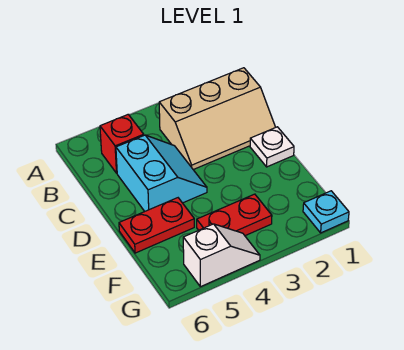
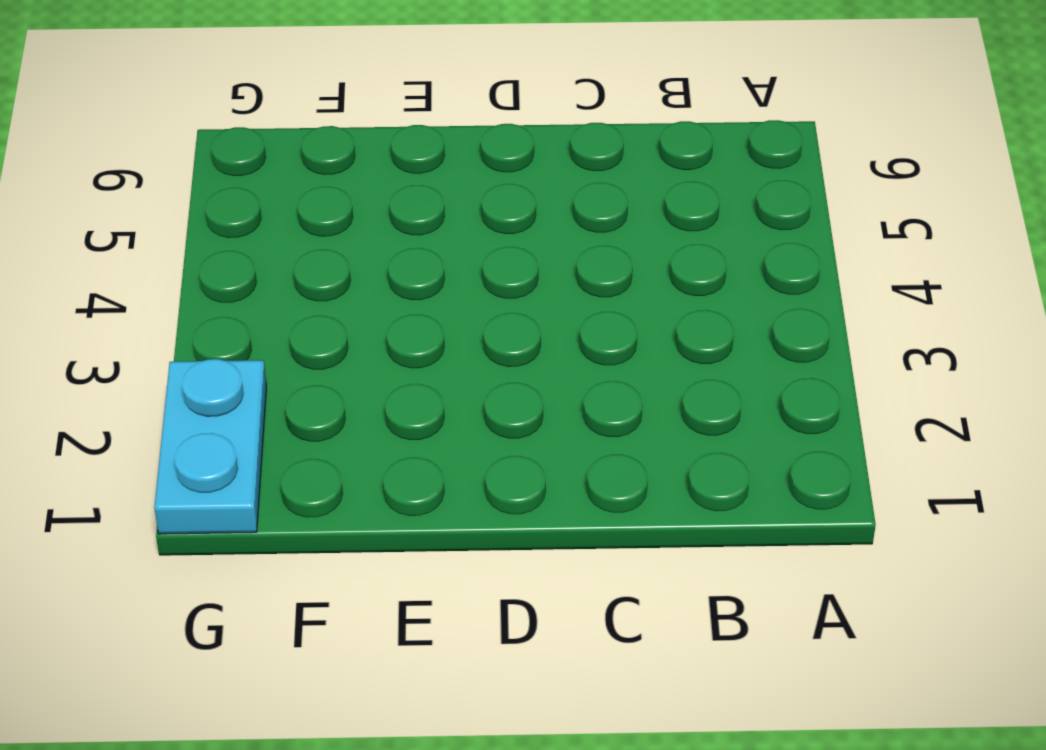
cyan plate G1:G2 level 1 -> cyan plate G1 level 1
none -> tan slope B1:C3 level 1 top B
none -> red brick B5 level 1

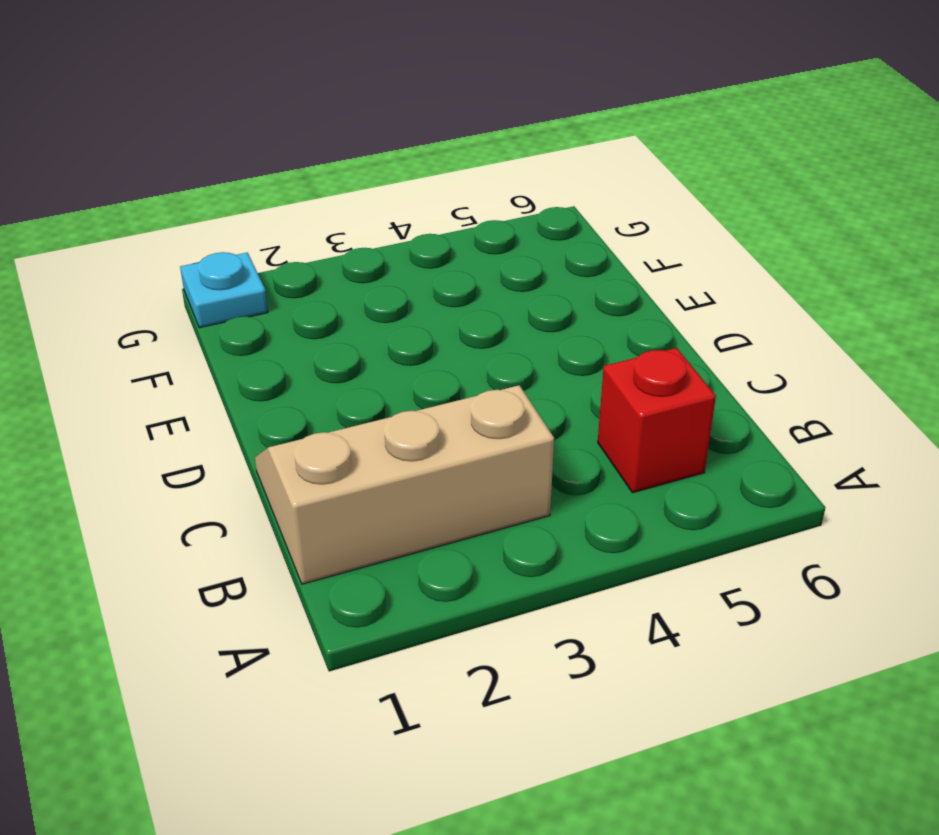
none -> cyan slope C4:D5 level 1 top 5
none -> white plate D1 level 1

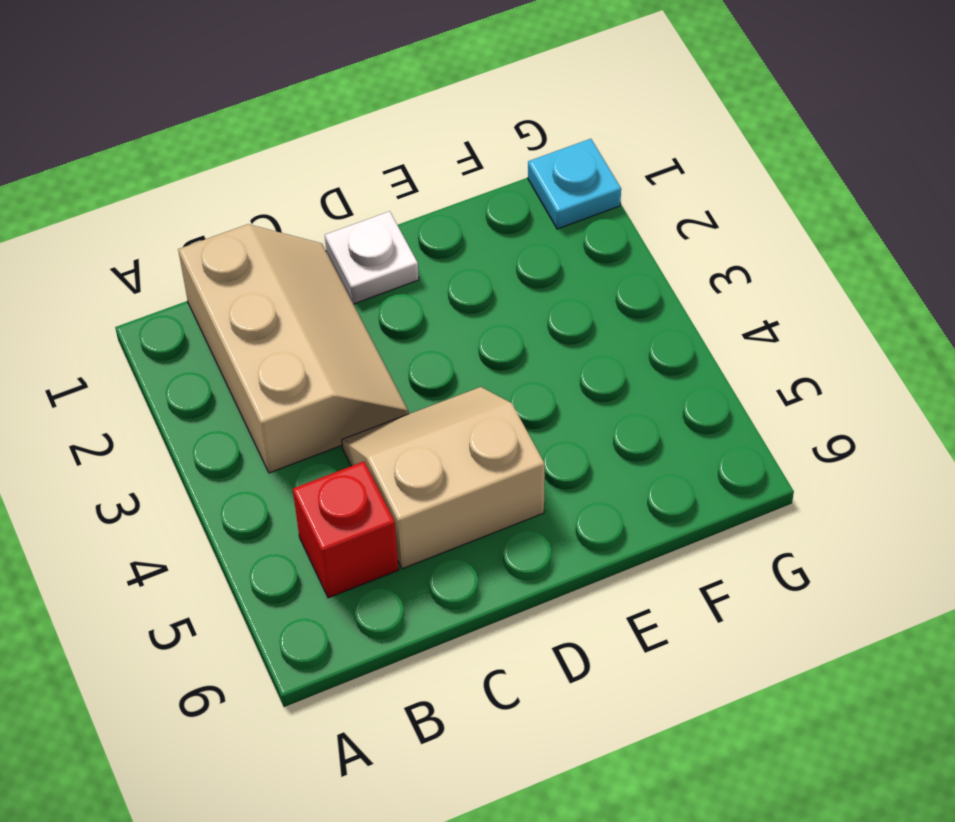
tan slope C4:D5 level 1 top 5 -> cyan slope C4:D5 level 1 top 5
none -> red plate E5:E6 level 1
none -> red plate F3:F4 level 1

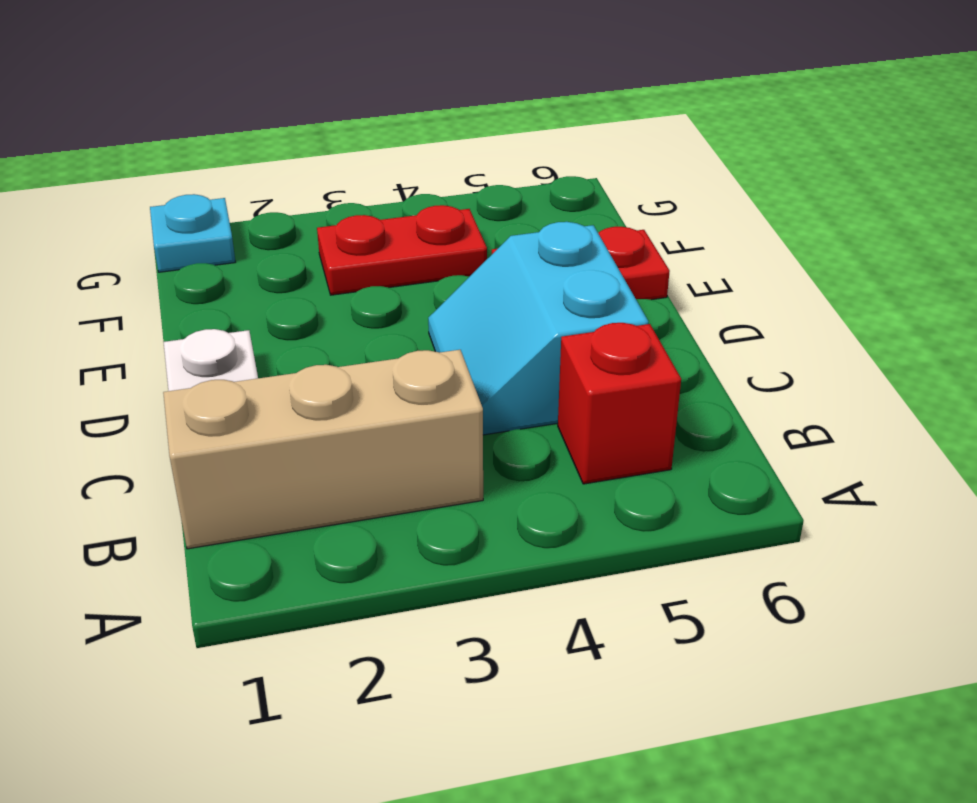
none -> white slope G4:G5 level 1 top 5

